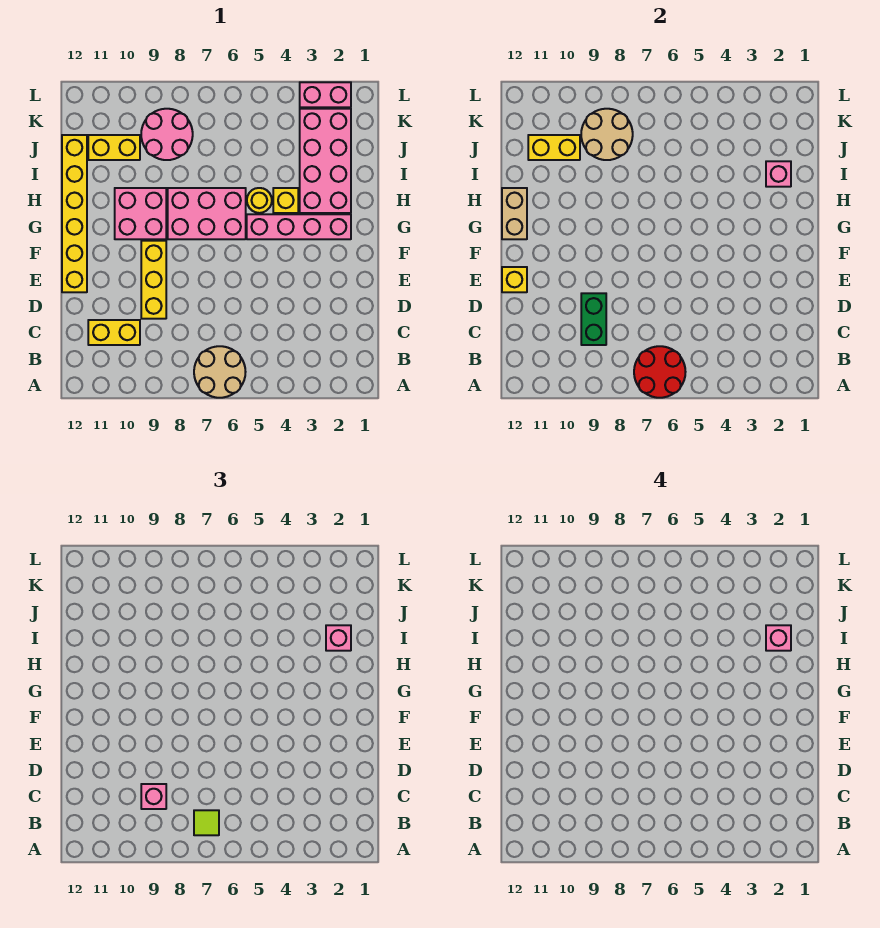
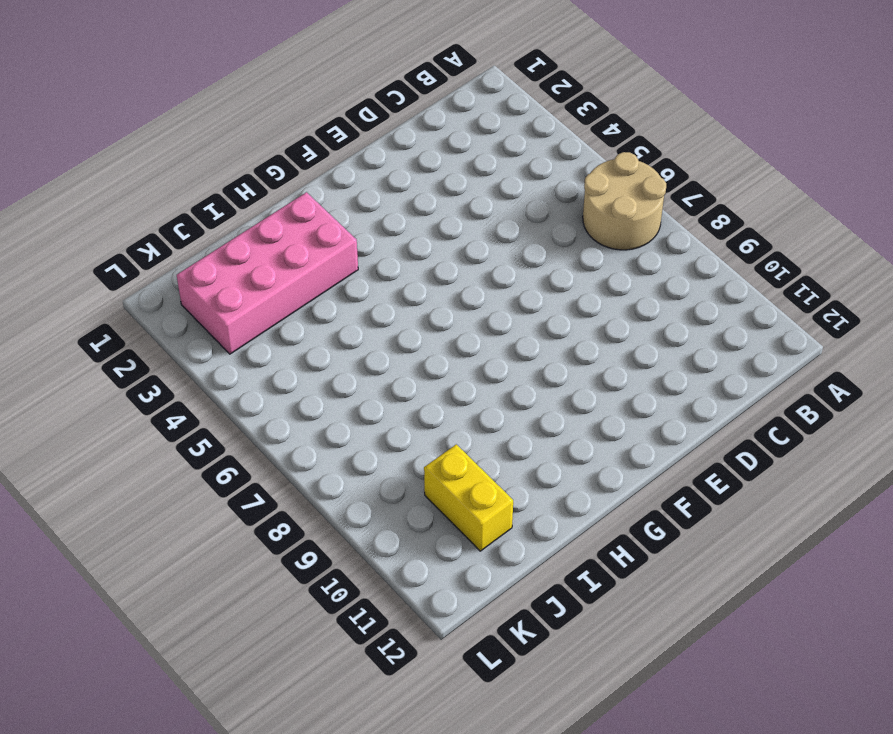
none -> yellow brick C10:C11 level 1
none -> yellow brick D9:F9 level 1
none -> yellow brick E12:J12 level 1

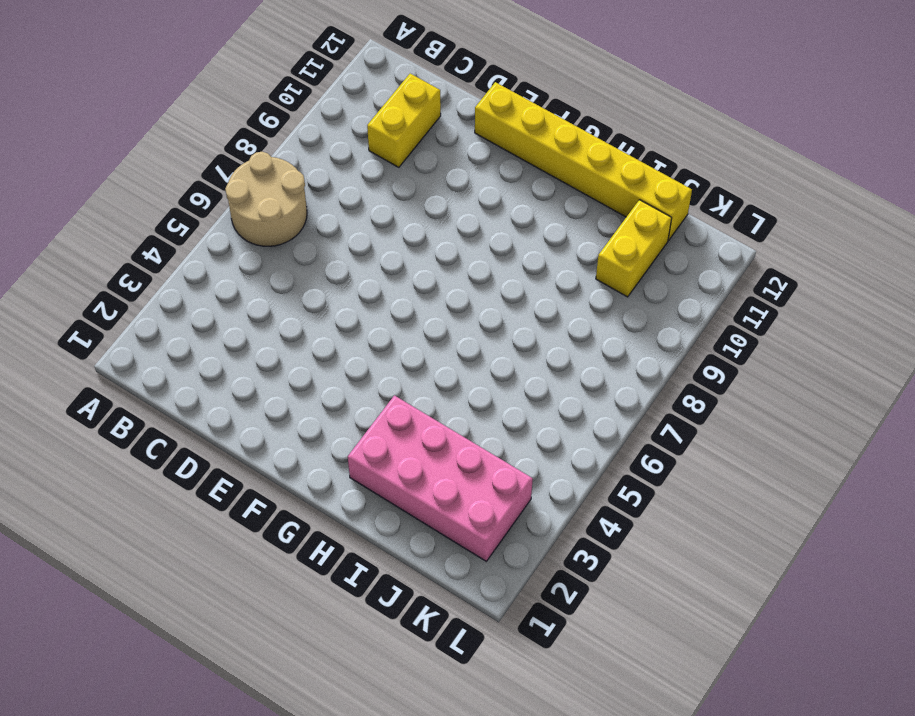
none -> yellow brick D9:F9 level 1
none -> pink brick G2:G5 level 1
none -> pink brick G6:H8 level 1

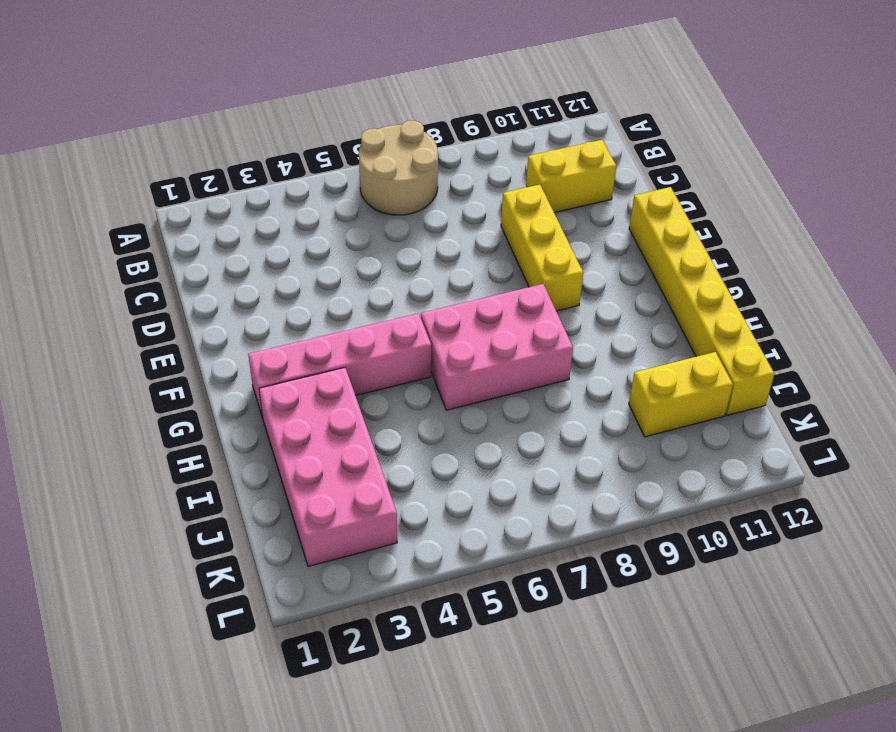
none -> pink brick G9:H10 level 1
none -> yellow brick H4 level 1
none -> yellow round brick H5 level 1

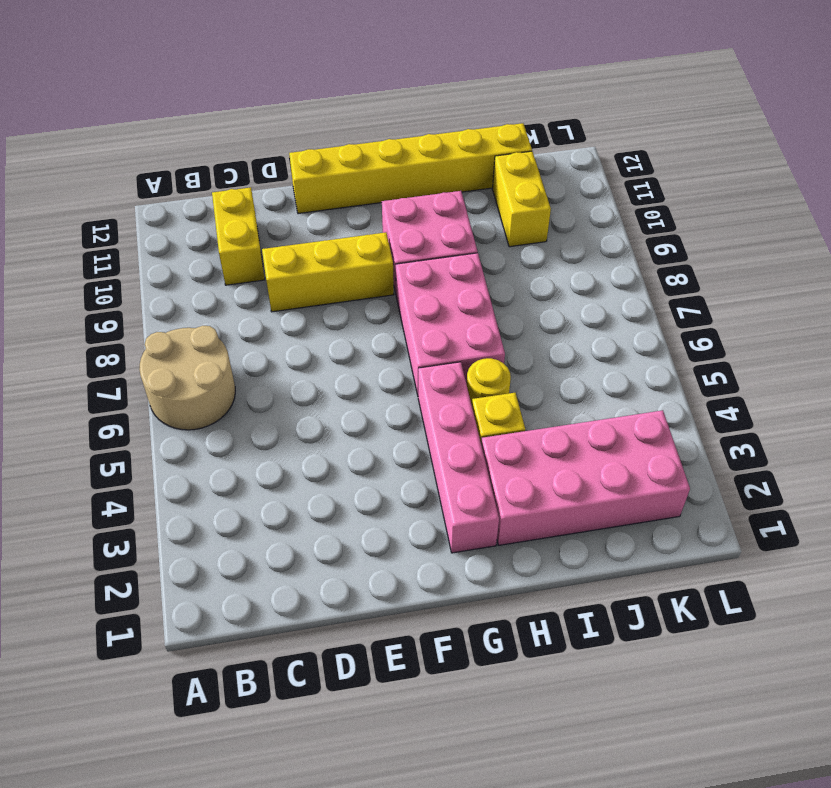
none -> pink round brick J8:K9 level 1
none -> pink brick L2:L3 level 1
none -> red round brick A6:B7 level 2

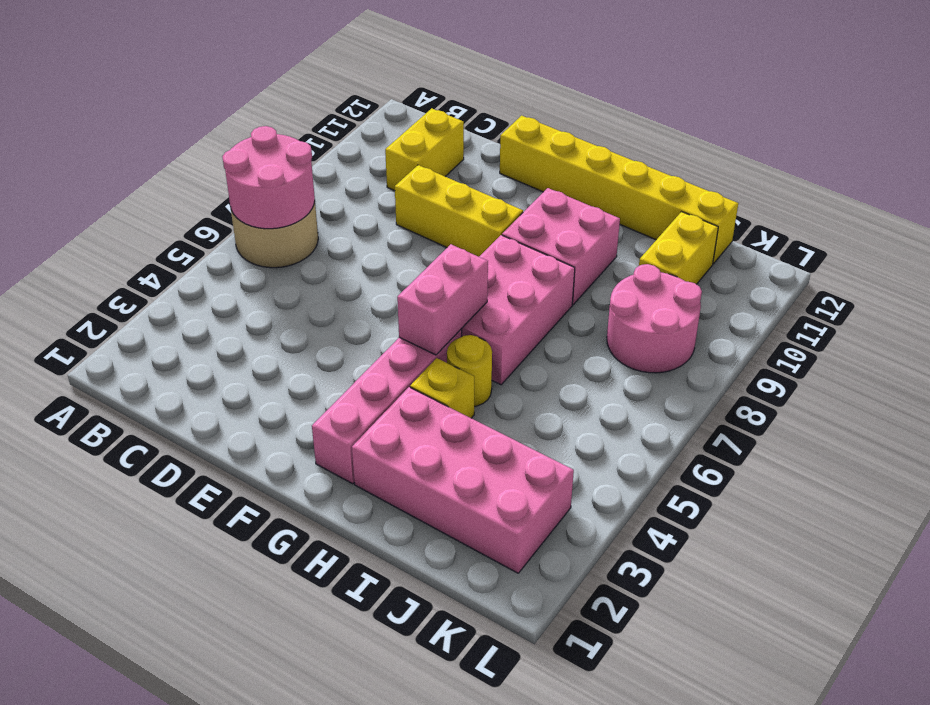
pink round brick A6:B7 level 2 -> red round brick A6:B7 level 2
pink brick G5:G6 level 2 -> pink brick L2:L3 level 1
none -> green brick C9:D9 level 2
none -> yellow brick E12 level 2
none -> tan brick G12:H12 level 2

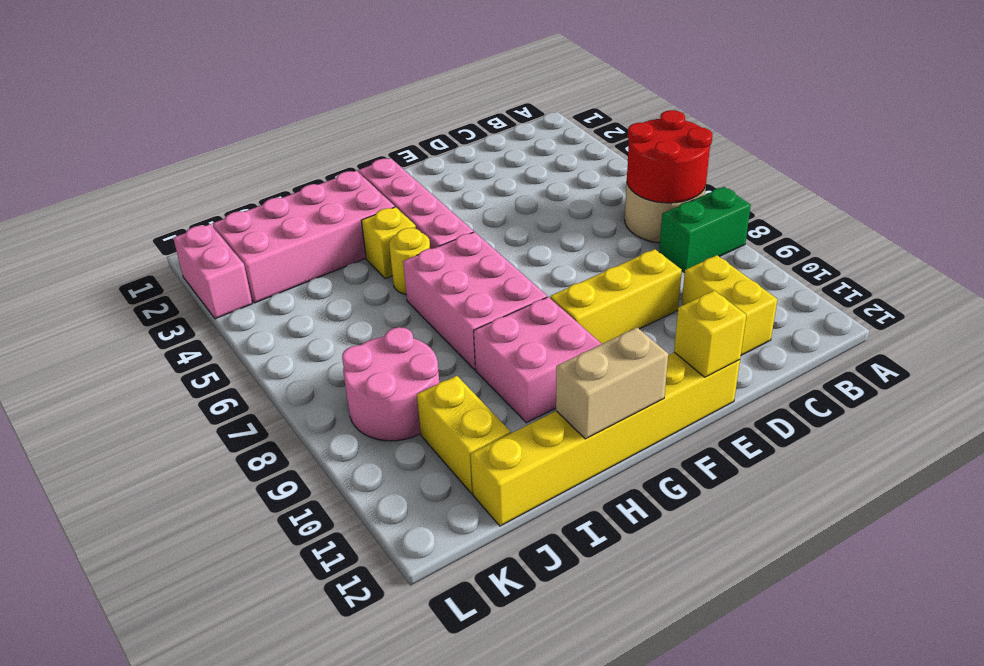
green brick A8:B8 level 1 -> green brick C9:D9 level 2
none -> pink brick I2 level 2
none -> tan round brick J8:K9 level 2
none -> yellow brick J10:J11 level 2

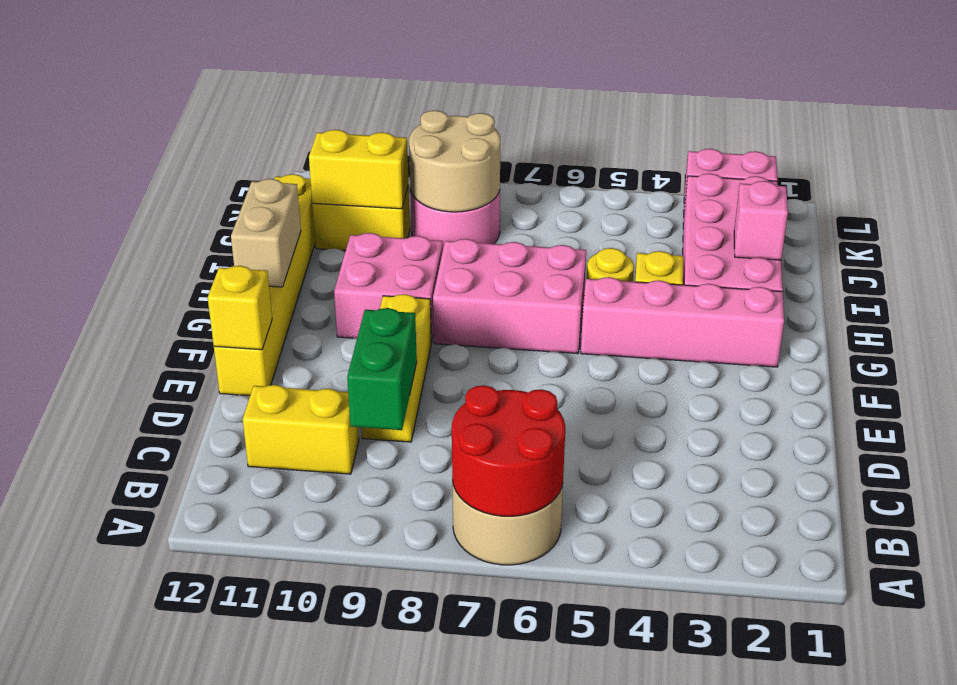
none -> lime tile B7 level 3
none -> pink brick C9 level 3
none -> pink brick I2 level 3

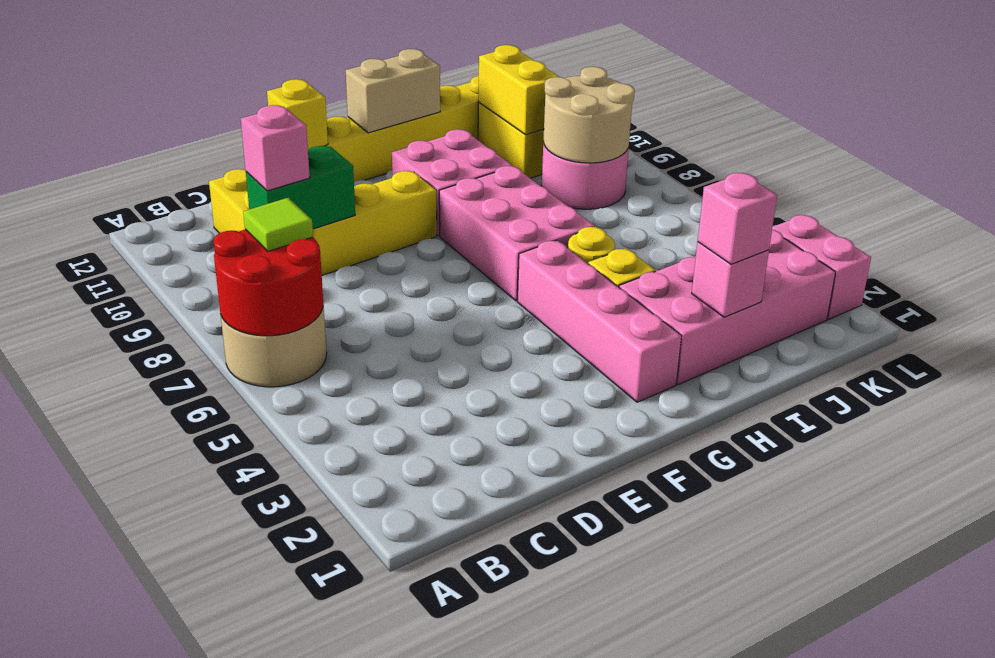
none -> pink brick I2 level 4

